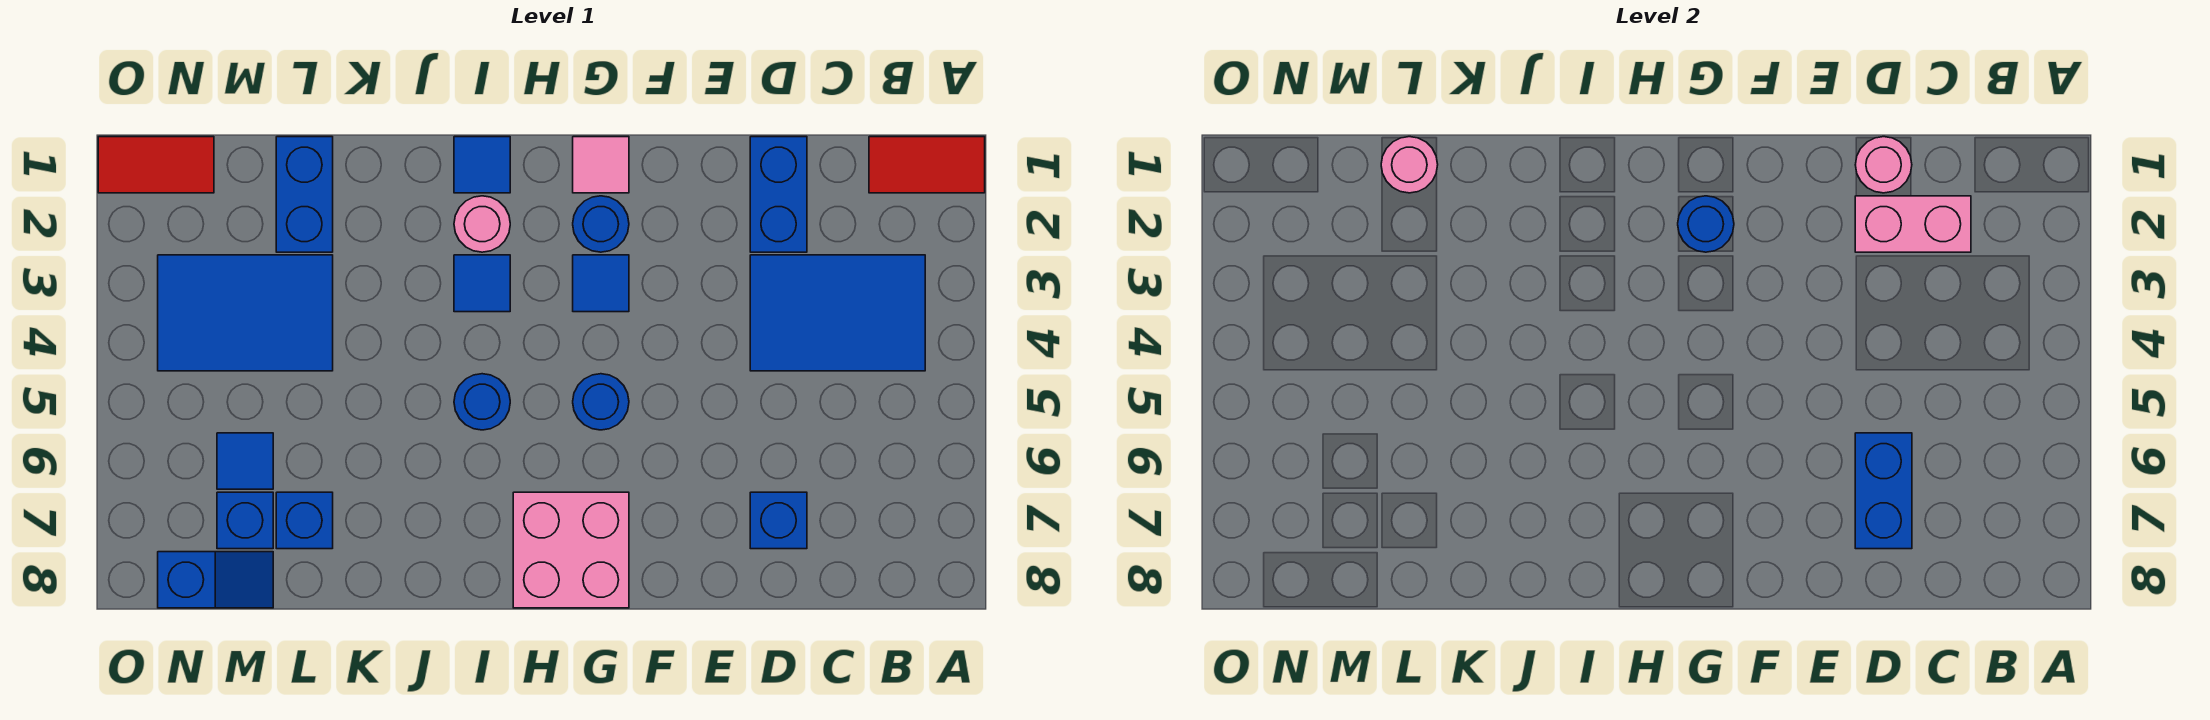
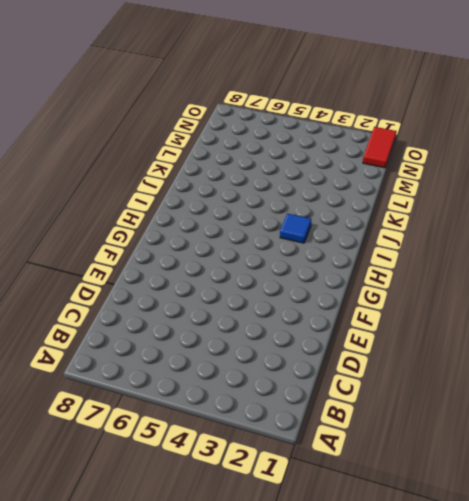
none -> red tile A1:B1 level 1
none -> blue tile B3:D4 level 1
none -> blue brick D1:D2 level 1

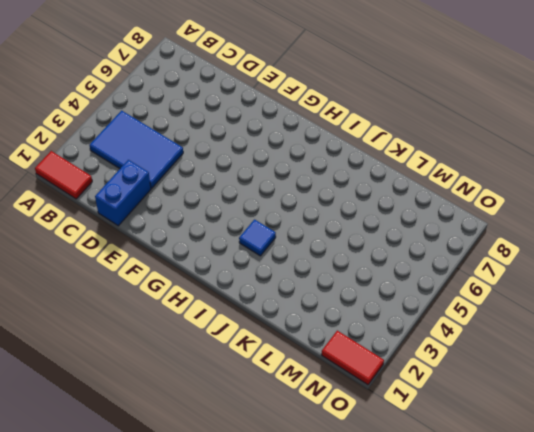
none -> blue brick D7 level 1
none -> pink tile G1 level 1
none -> blue round brick G2 level 1

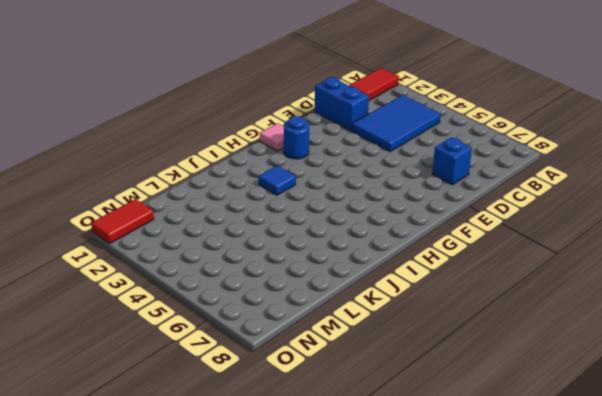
none -> blue tile G3 level 1
none -> blue round brick G5 level 1
none -> pink brick G7:H8 level 1

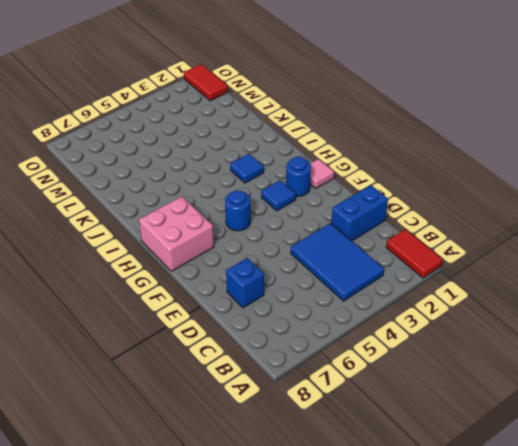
none -> blue tile I1 level 1
none -> pink round brick I2 level 1
none -> blue round brick I5 level 1

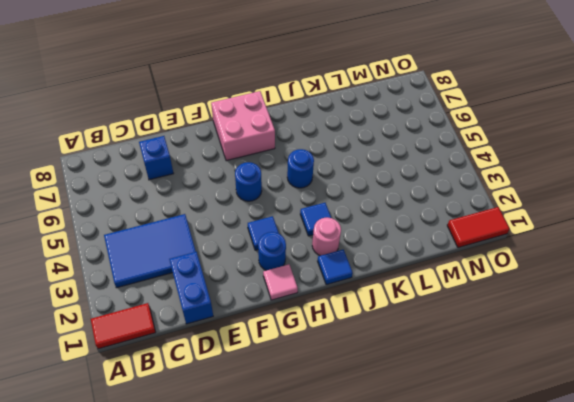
none -> blue brick L1:L2 level 1
none -> blue tile L3:N4 level 1
none -> blue brick L7 level 1

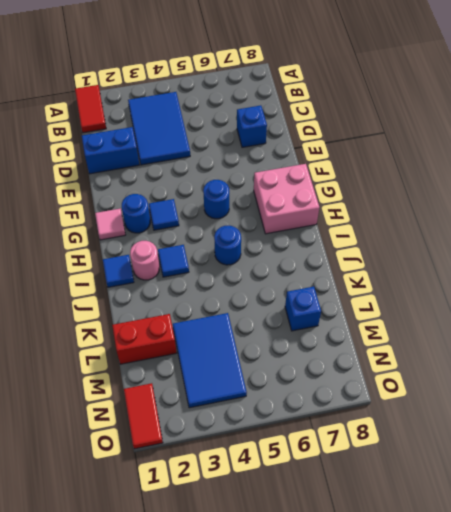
red brick L1:L2 level 1 -> blue brick L1:L2 level 1
none -> blue tile M6 level 1
none -> blue brick M7 level 1
none -> blue slope M8:N8 level 1 top N

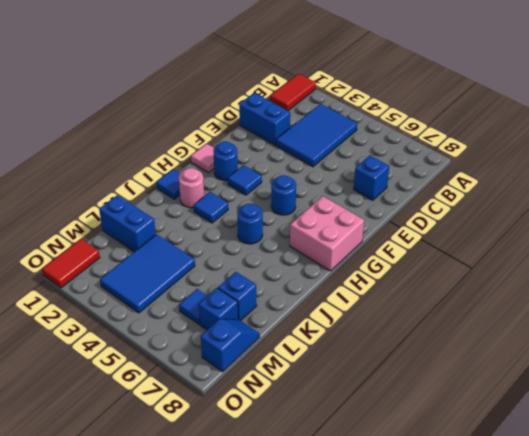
none -> pink brick C2:D2 level 2
none -> pink round brick D1 level 2
none -> blue brick D6:D7 level 2

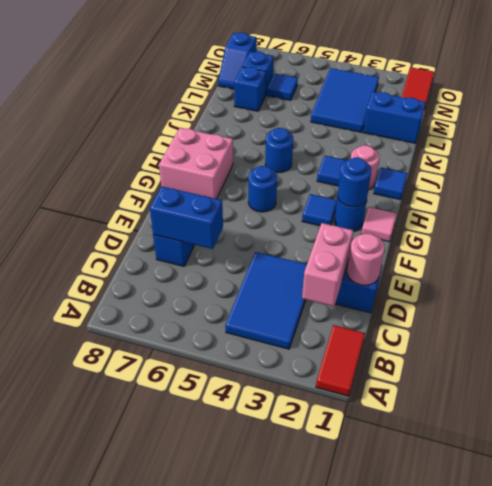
none -> pink round brick L1 level 2

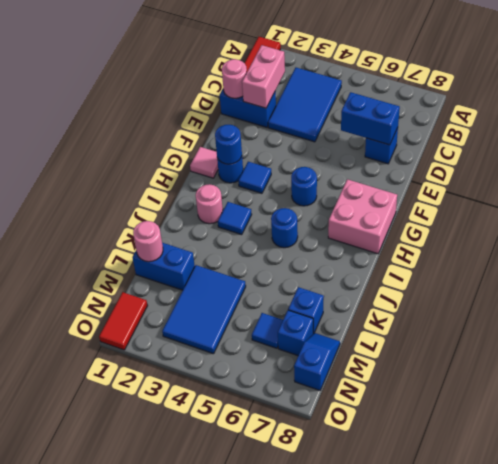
none -> blue tile I1 level 1

